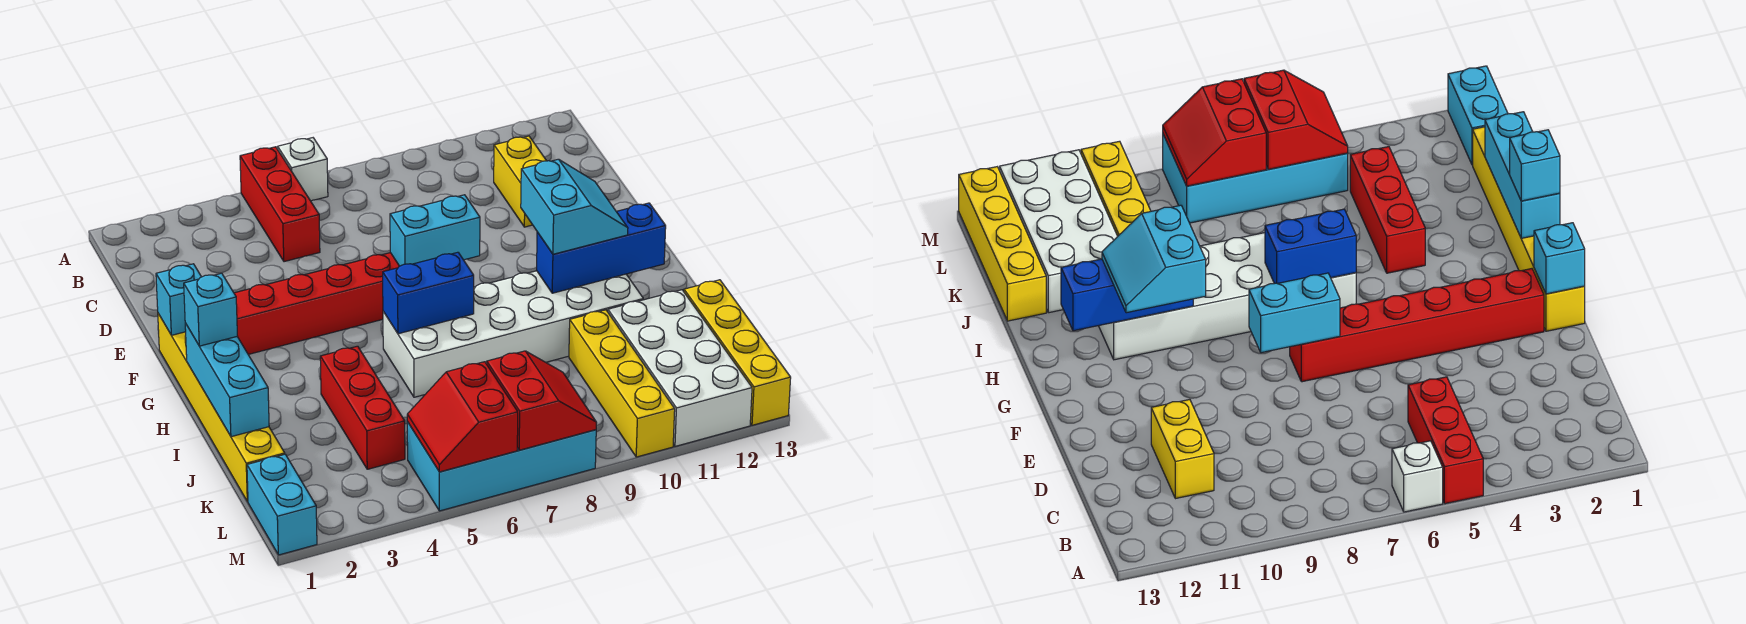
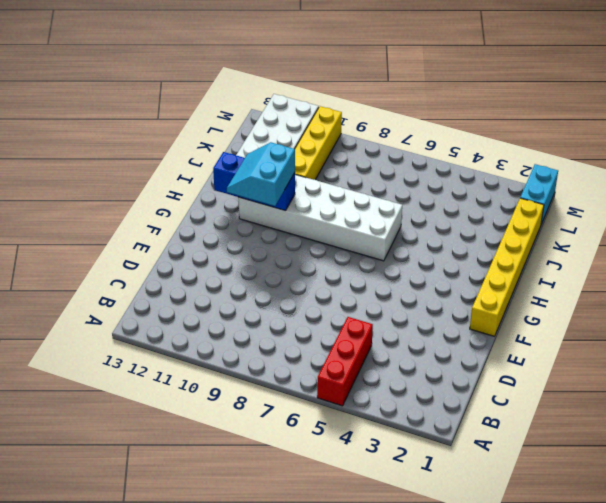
none -> white brick A6 level 1
none -> yellow brick C11:D11 level 1
none -> red brick F2:F7 level 1

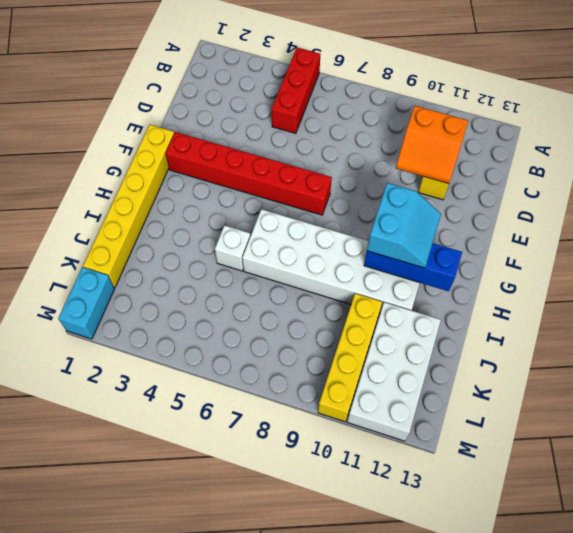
orange slope C10:D11 level 2 top C -> none
white brick I5 level 1 -> white brick A6 level 1
none -> red brick I4:K4 level 1
none -> yellow brick J13:M13 level 1
none -> cyan brick L5:M8 level 1

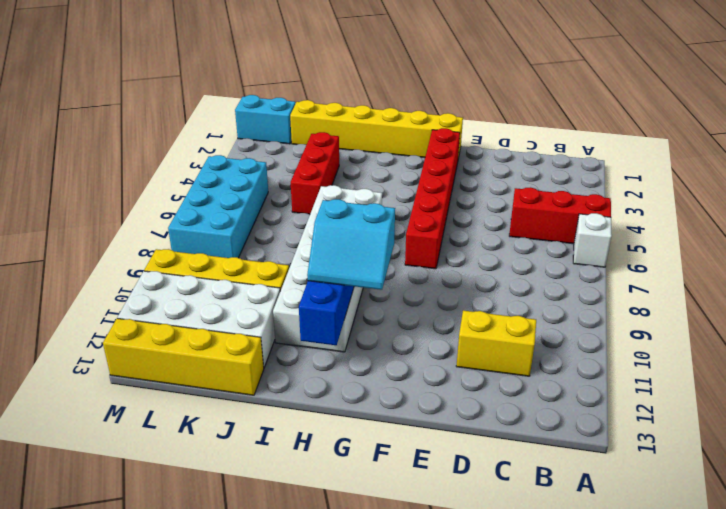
red brick J3:J5 level 1 -> red brick I4:K4 level 1
none -> cyan brick F1 level 2
none -> cyan brick F7:F8 level 2
none -> cyan brick H1:J1 level 2

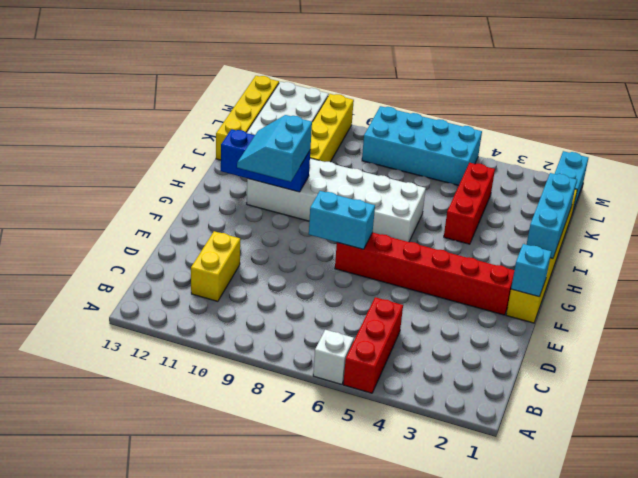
none -> blue brick H6:H7 level 2
none -> red slope L5:M6 level 2 top 6
none -> red slope L7:M8 level 2 top 7

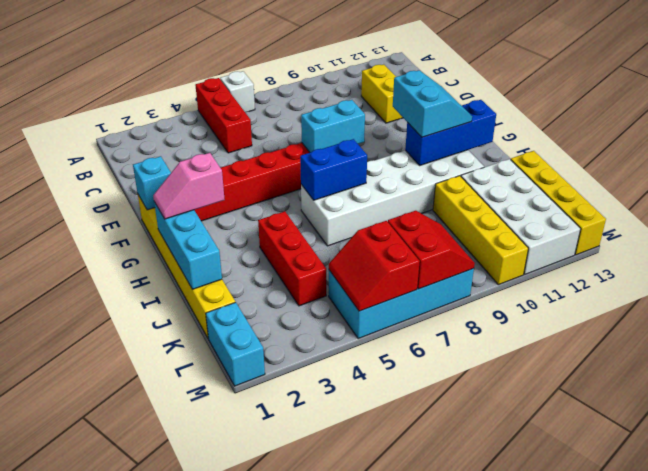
pink slope H1:H2 level 3 top 2 -> cyan brick H1 level 3

